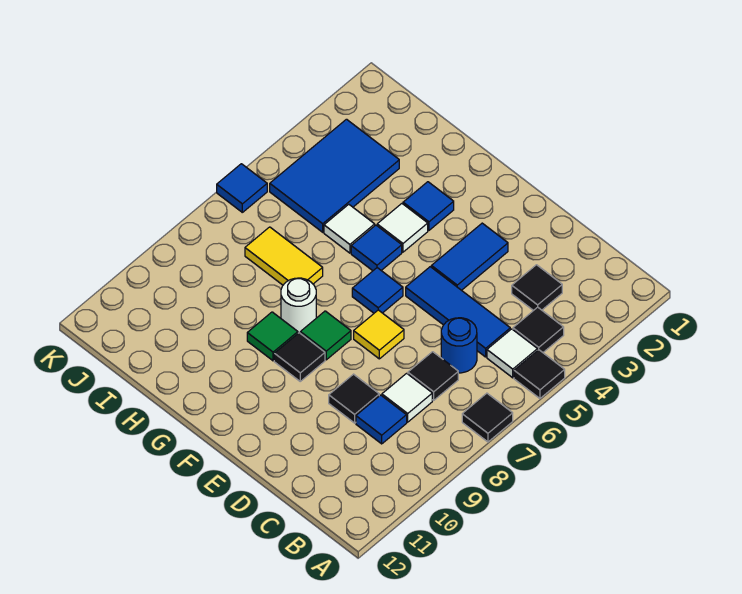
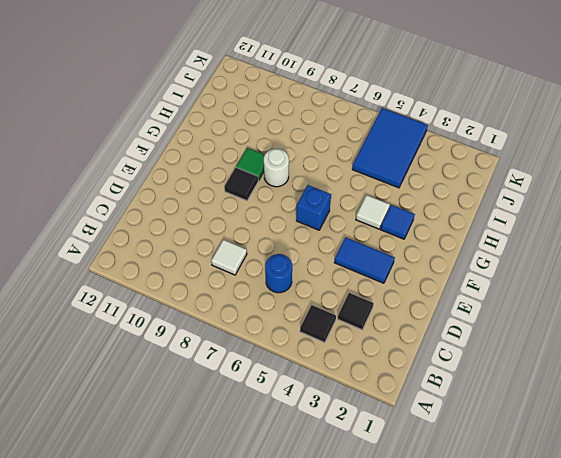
blue brick F6 level 1 -> blue tile F6 level 1
blue tile I4:K5 level 1 -> blue tile I3:J5 level 1
none -> black tile A5 level 1
none -> black tile A7 level 1
none -> white tile B5 level 1

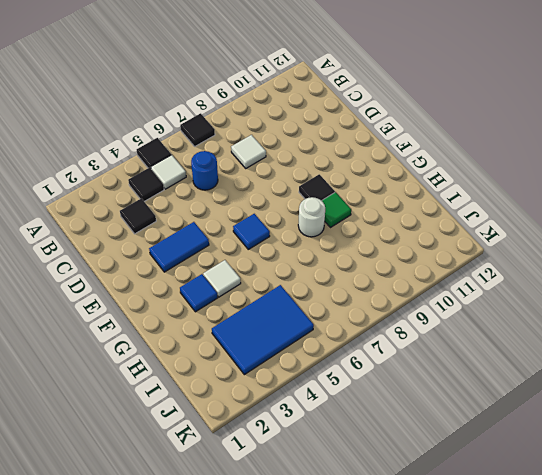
none -> blue tile C5:E5 level 1
none -> black tile C7 level 1
none -> blue tile C9 level 1

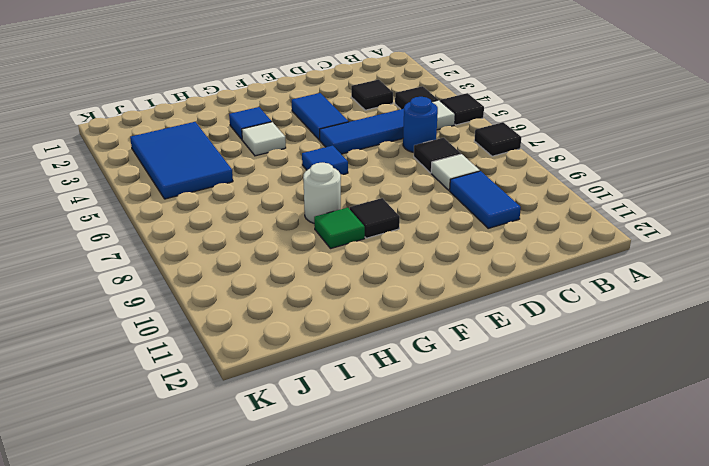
blue tile C9:C10 level 1 -> blue tile C9 level 1
none -> black tile D9 level 1
none -> yellow tile E7 level 1
none -> green tile F8 level 1

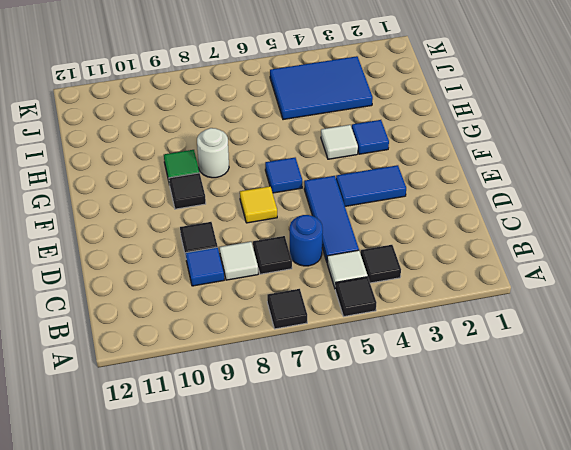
none -> black tile C3 level 1
none -> green tile F8 level 1
none -> blue tile G5 level 1

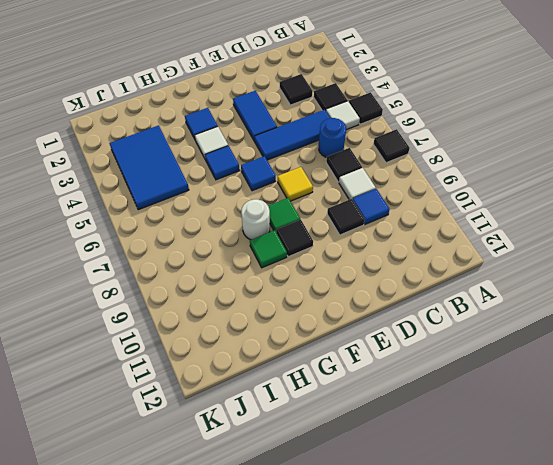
none -> white tile H5 level 1
none -> yellow tile H7:I7 level 1
none -> blue tile K6 level 1

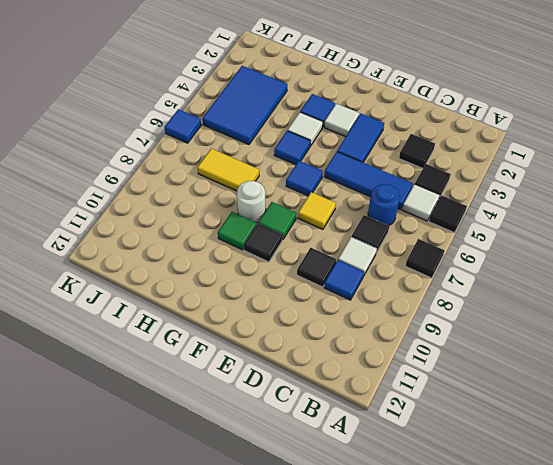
white tile F3 level 1 -> white tile H5 level 1

